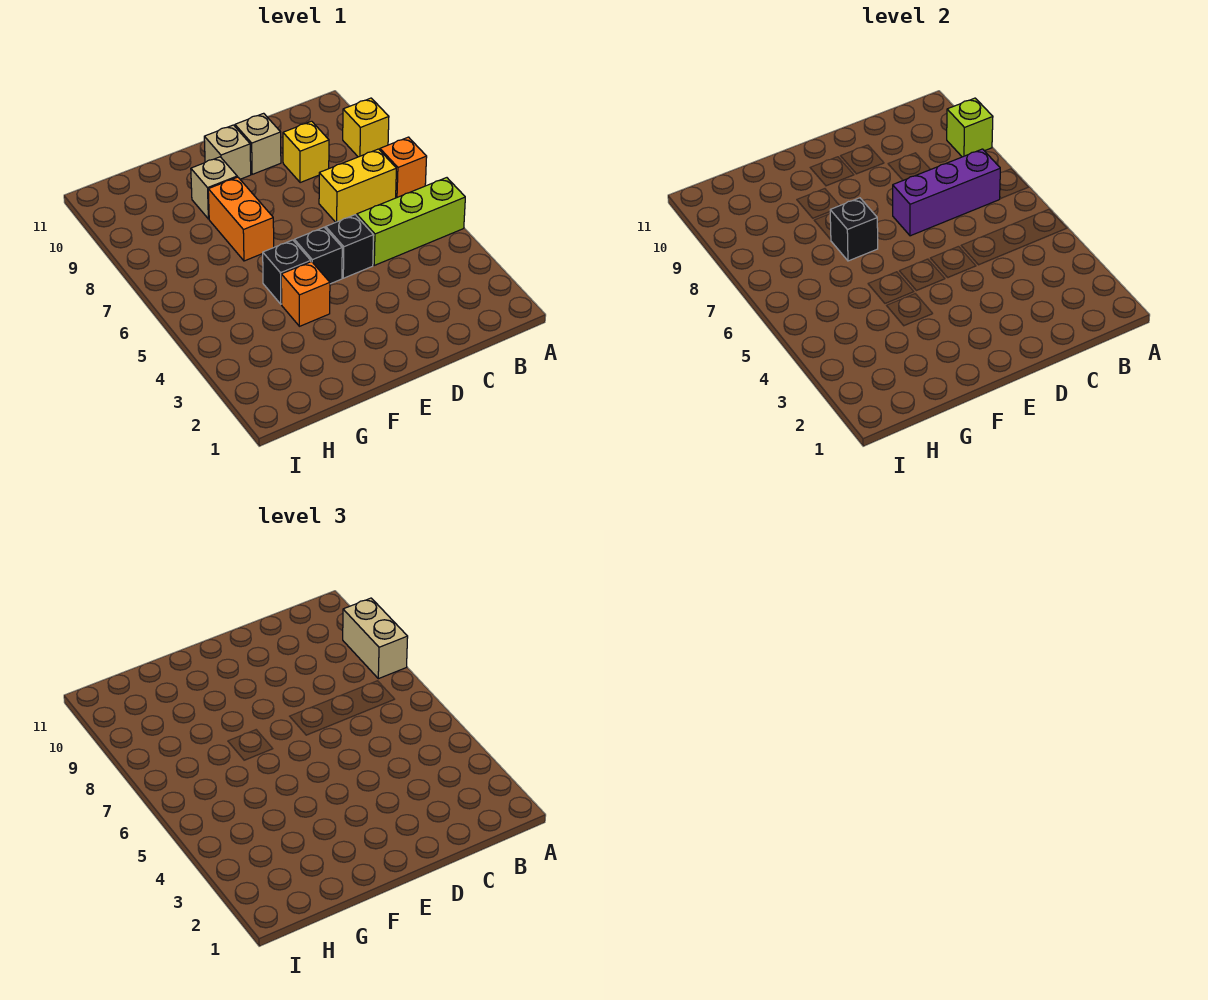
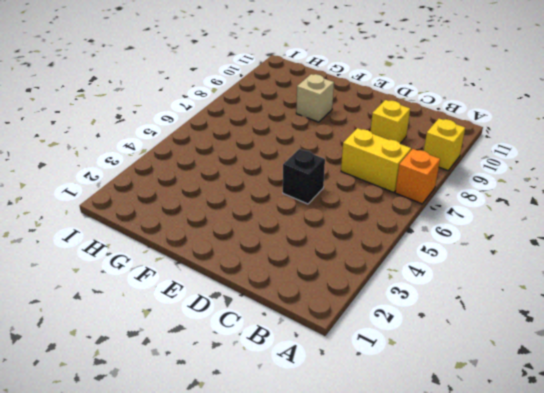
none -> lime brick A5:C5 level 1
none -> tan brick D10 level 1
none -> black brick E5 level 1

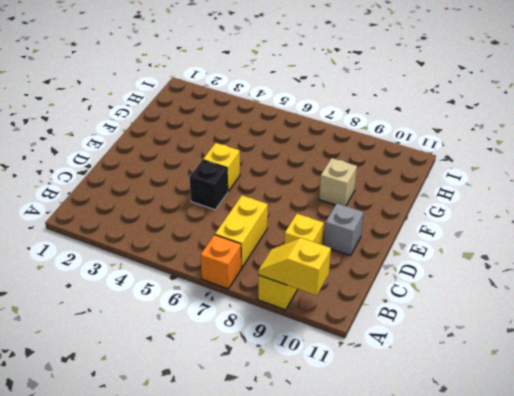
yellow slope A9:A10 level 2 top 10 -> lime brick A9 level 2
grey brick D10 level 1 -> tan brick D10 level 1
yellow brick E5 level 1 -> black brick E5 level 1
none -> lime brick A5:C5 level 1
none -> tan brick E10 level 1
none -> orange brick F4 level 1

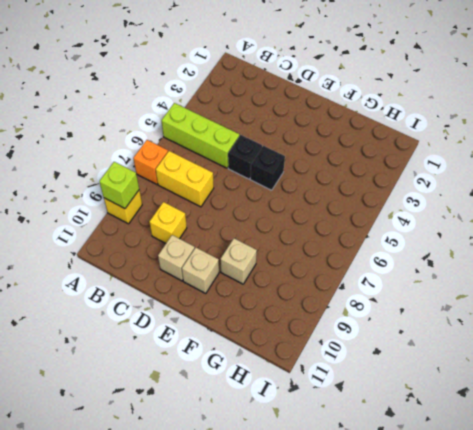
none -> orange brick F4 level 1
none -> black brick F5 level 1
none -> orange brick F7:F8 level 1

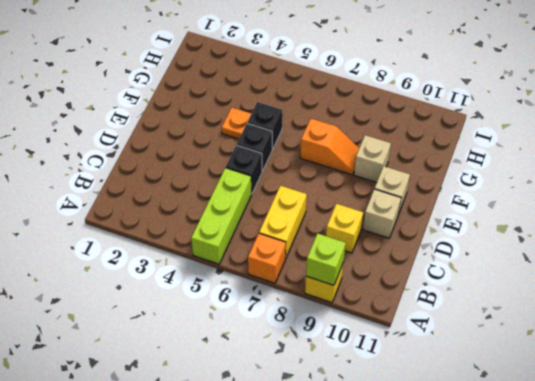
orange plate F4 level 1 -> orange brick F4 level 1
orange slope F7:F8 level 1 top 7 -> orange brick F7:F8 level 1
none -> purple brick B7:D7 level 2
none -> black brick F7 level 2
none -> tan brick A8:A9 level 3

